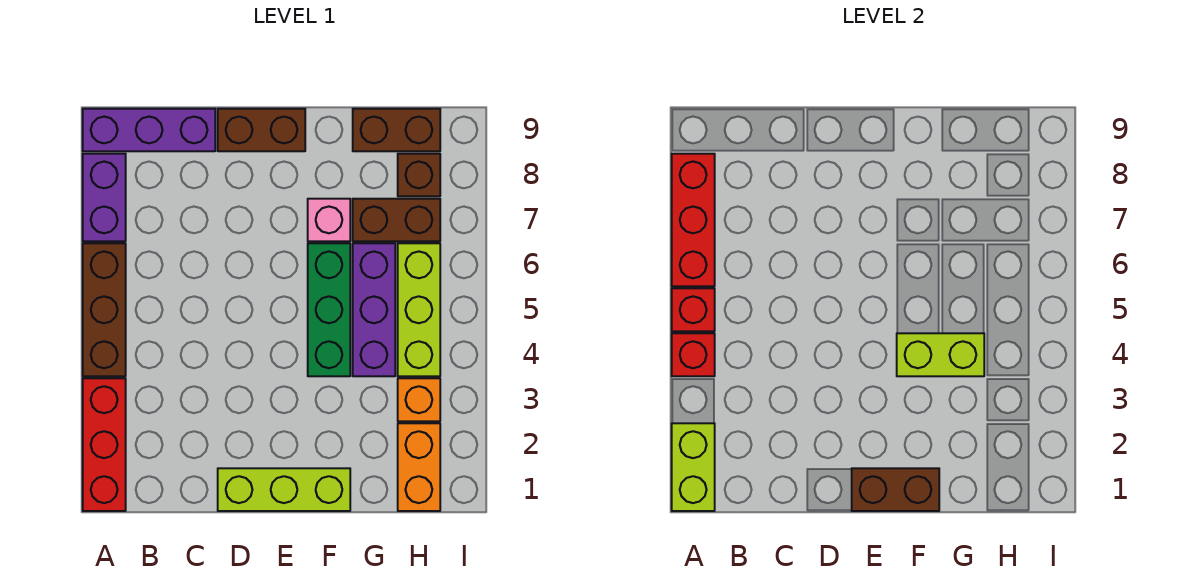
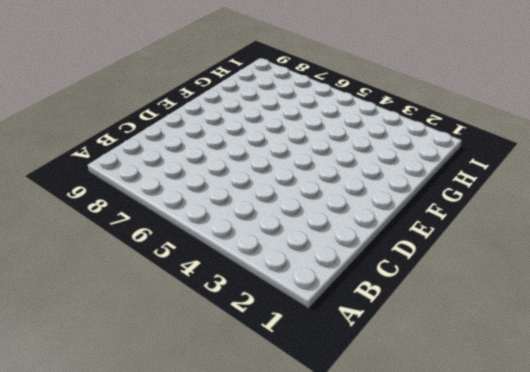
none -> red brick A1:A3 level 1
none -> brown brick A4:A6 level 1
none -> purple brick A7:A8 level 1

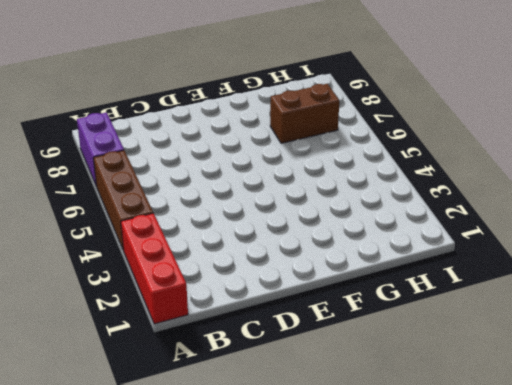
none -> purple brick A9:C9 level 1
none -> lime brick D1:F1 level 1
none -> brown brick D9:E9 level 1

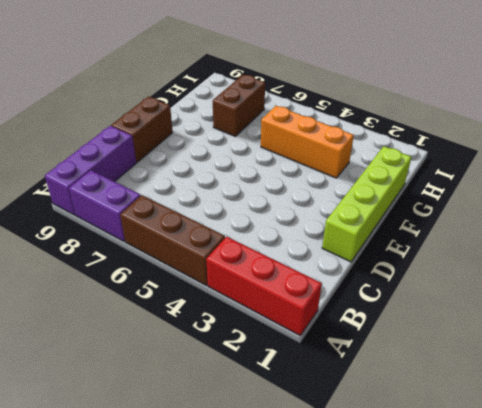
lime brick D1:G1 level 1 -> lime brick D1:F1 level 1
orange brick G3:G5 level 1 -> purple brick G4:G6 level 1
none -> green brick F4:F6 level 1
none -> pink brick F7 level 1
none -> brown brick G9:H9 level 1

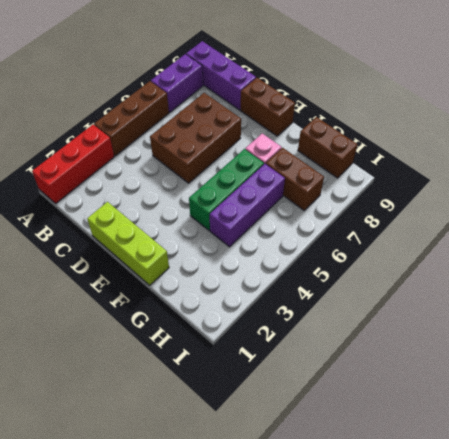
brown brick C5:D7 level 1 -> none
none -> orange brick H1:H2 level 1
none -> orange brick H3 level 1
none -> lime brick H4:H6 level 1

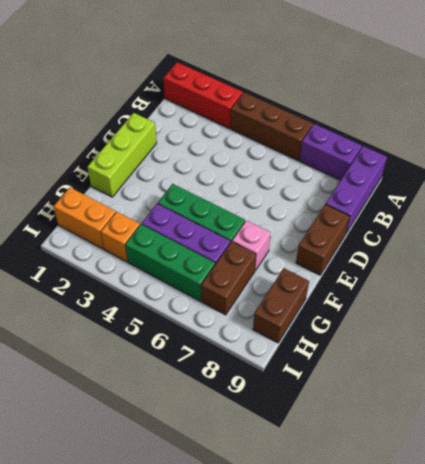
green brick H4:H6 level 1 -> lime brick H4:H6 level 1
none -> brown brick H8 level 1
none -> lime brick A1:A2 level 2
none -> red brick A4 level 2

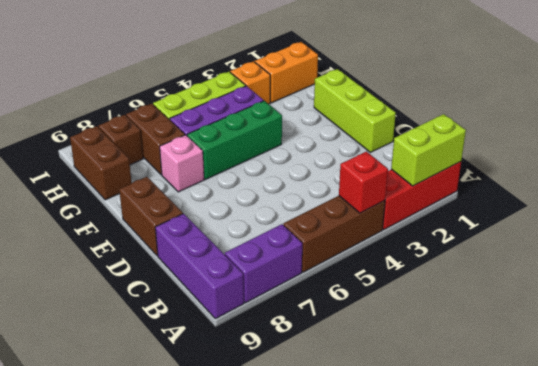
none -> red brick A5 level 2
none -> red brick A6:A8 level 2
none -> brown brick E1:F1 level 2

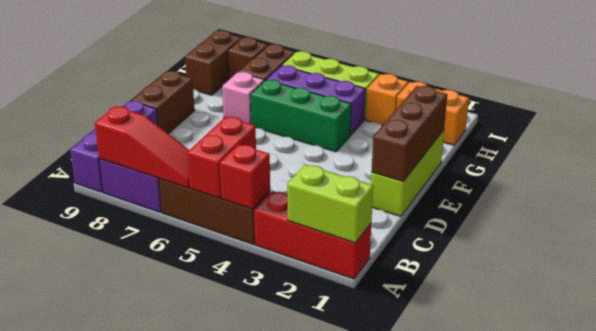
red brick A5:B5 level 2 -> red brick A5 level 2
red slope A6:A8 level 2 top 8 -> red brick A6:A8 level 2
brown brick D1:F1 level 2 -> brown brick E1:F1 level 2
none -> lime brick F4:G4 level 2

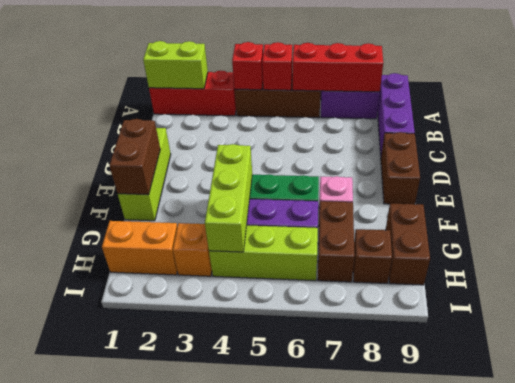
lime brick F4:H4 level 2 -> lime brick F4:G4 level 2

